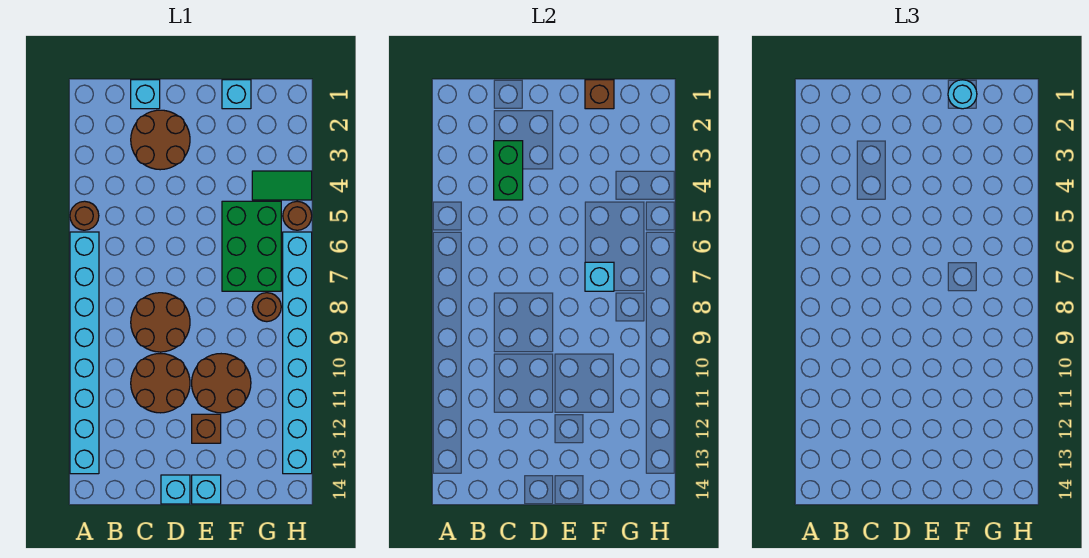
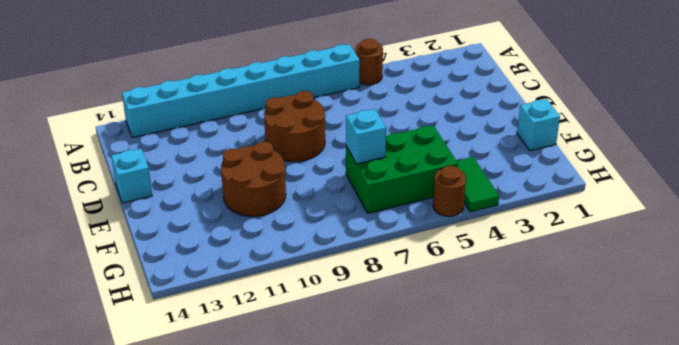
none -> cyan brick C1 level 1
none -> brown round brick C2:D3 level 1
none -> brown round brick C10:D11 level 1

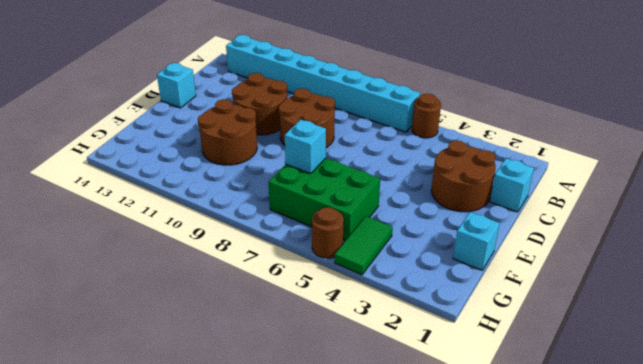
none -> brown brick E12 level 1
none -> cyan brick E14 level 1
none -> brown round brick G8 level 1

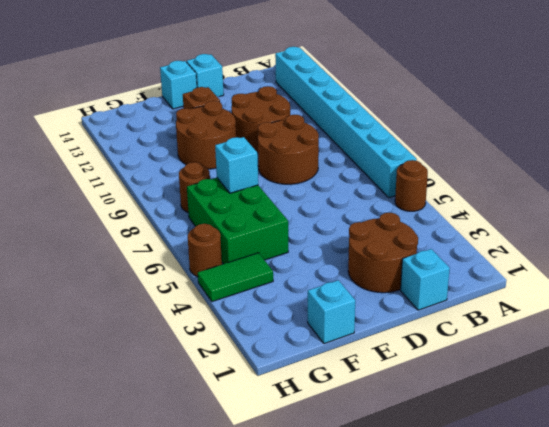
none -> cyan brick H6:H13 level 1
none -> green brick C3:C4 level 2
none -> brown brick F1 level 2

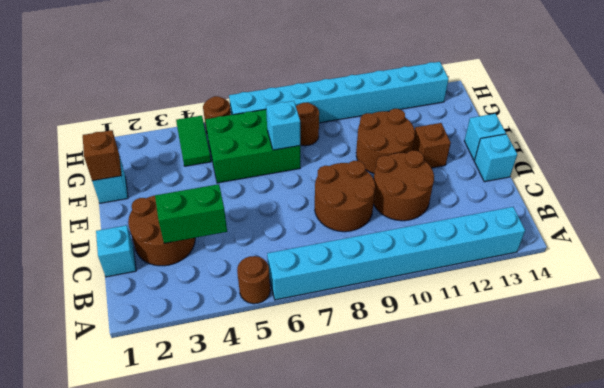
none -> cyan round brick F1 level 3

